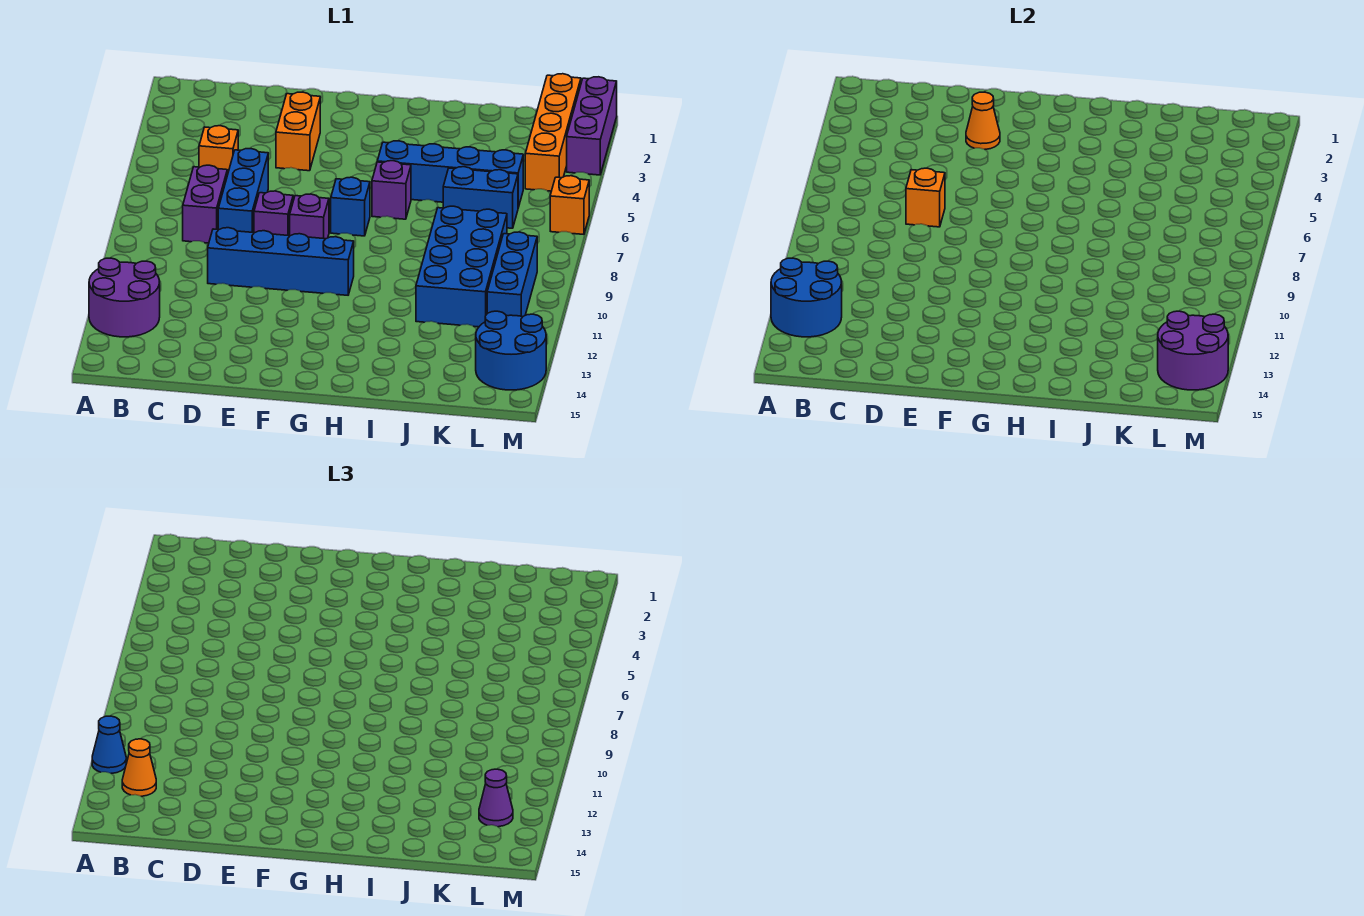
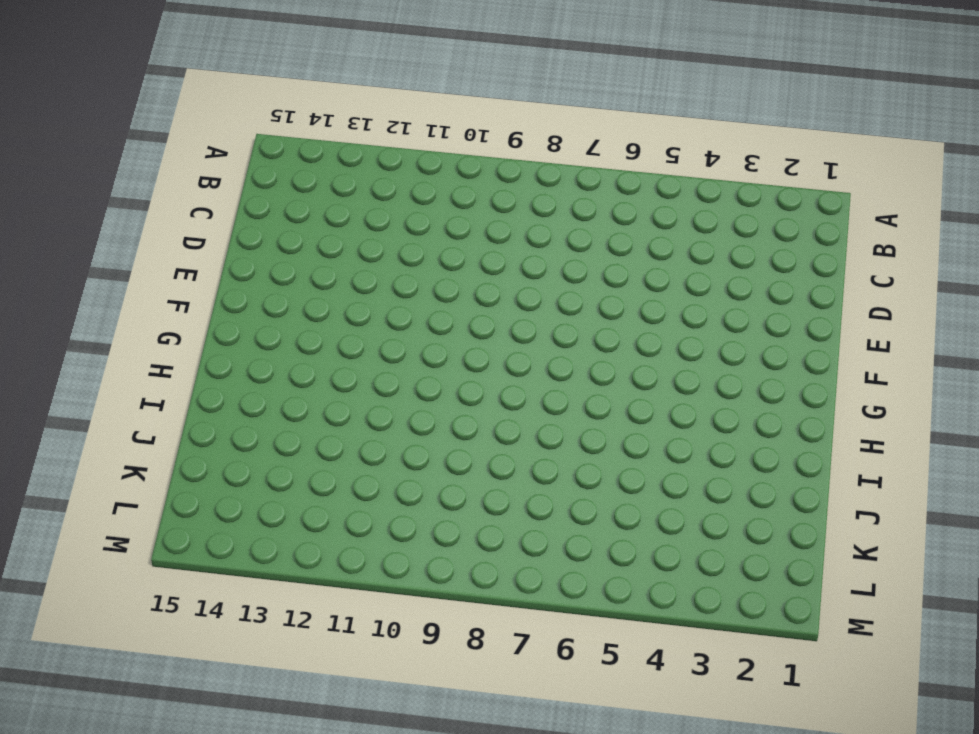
none -> purple round brick A12:B13 level 1
none -> orange brick C5 level 1
none -> purple brick C7:C8 level 1

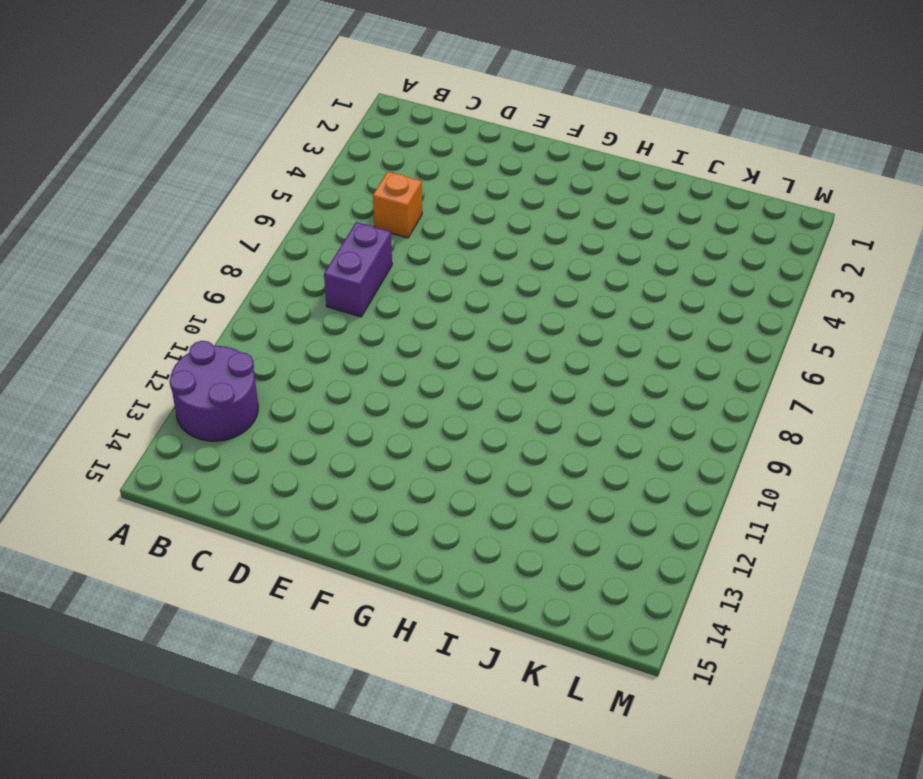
none -> blue brick D6:D8 level 1
none -> blue brick D10:G10 level 1
none -> orange brick E3:E4 level 1

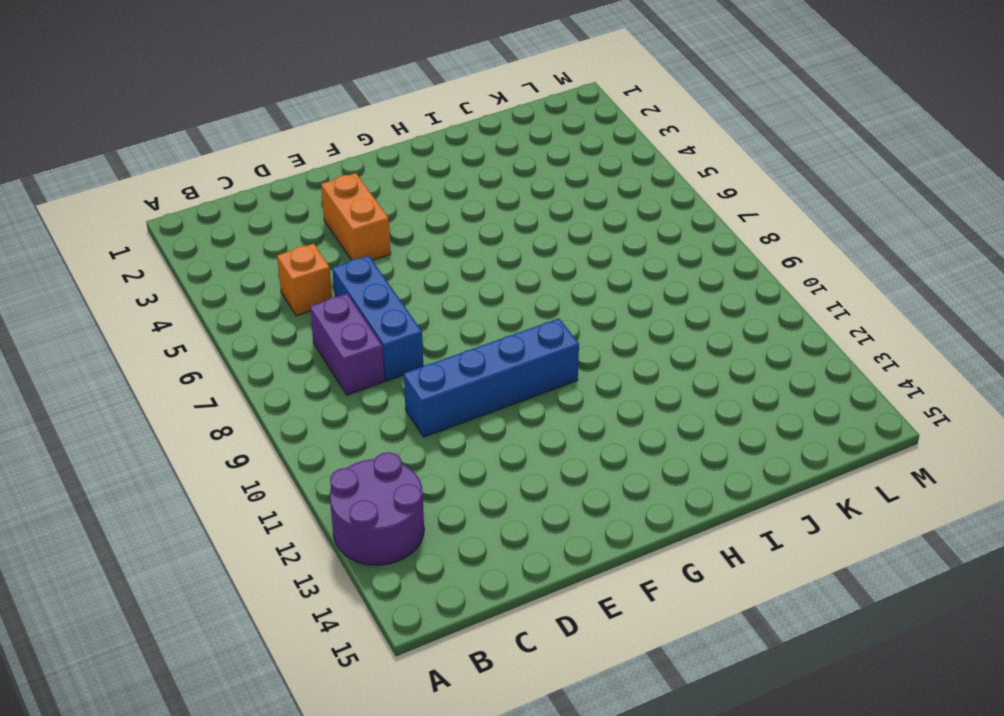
none -> purple brick E8 level 1
none -> purple brick F8 level 1
none -> blue brick G7 level 1

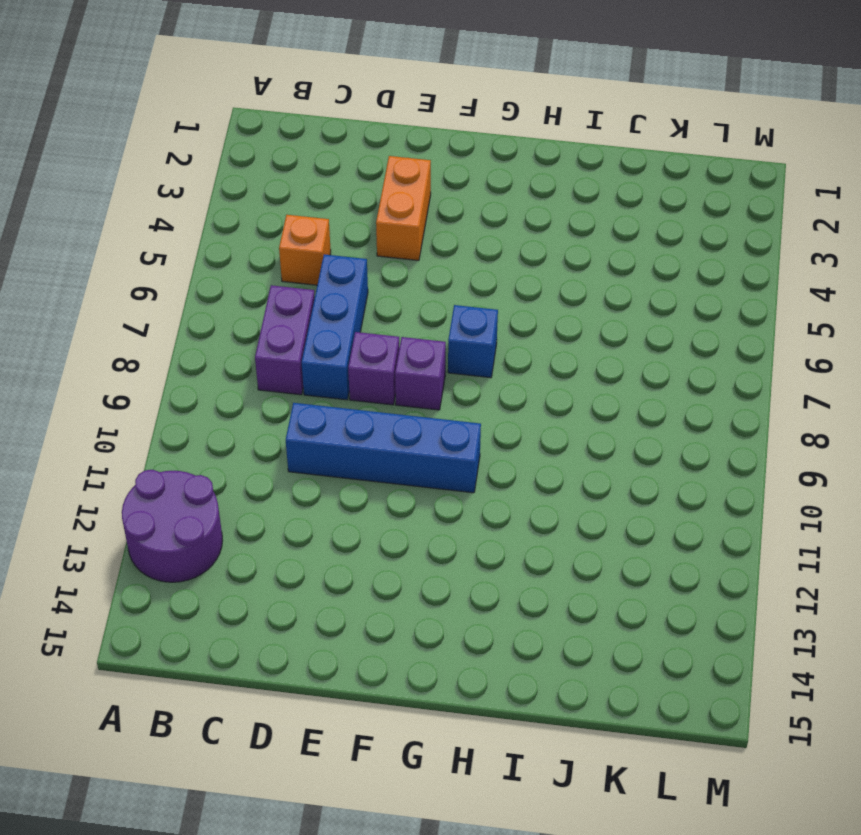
none -> blue brick H5:K5 level 1
none -> purple brick H6 level 1
none -> blue brick J6:K6 level 1

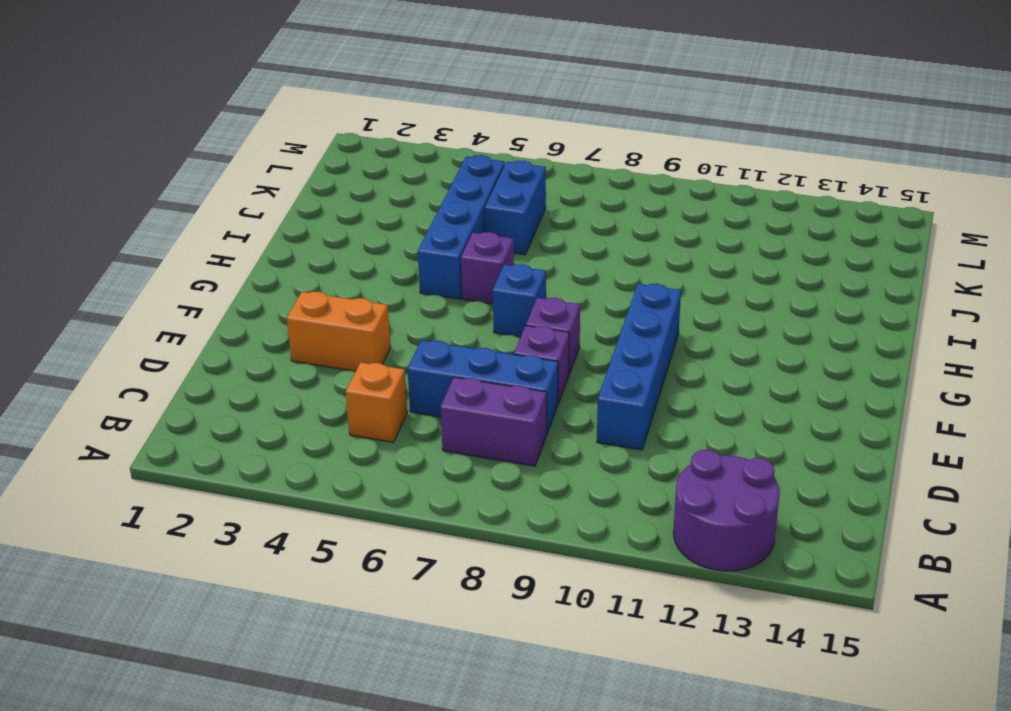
none -> blue brick J8:K11 level 1
none -> orange brick L1:L4 level 1
none -> blue brick L9:L11 level 1

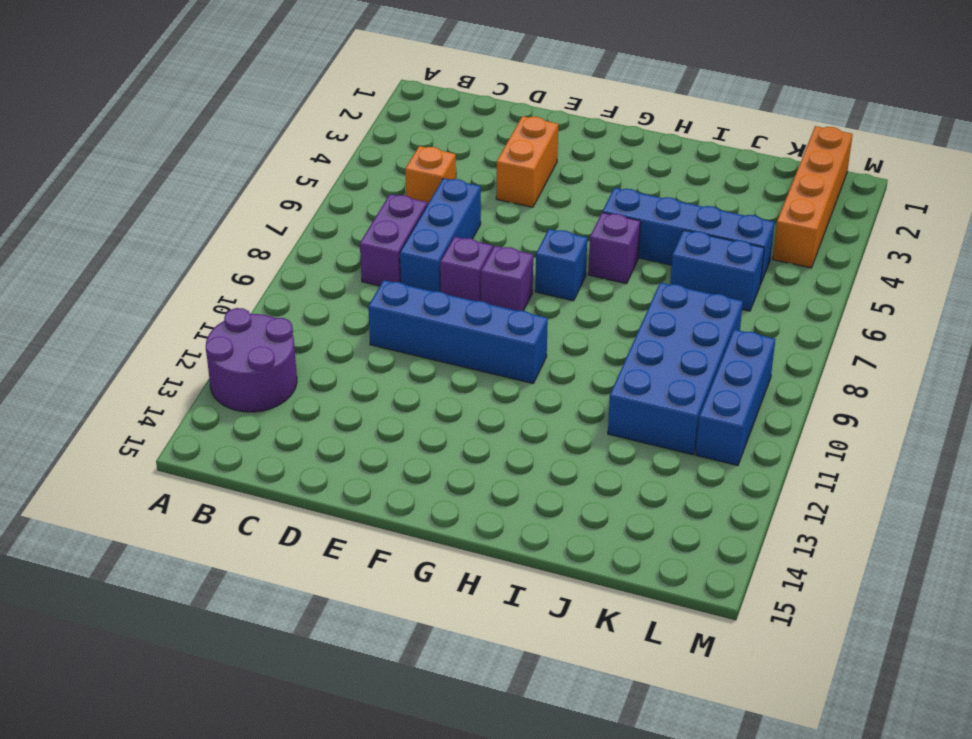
none -> blue round brick L13:M14 level 1
none -> purple brick M1:M3 level 1
none -> orange brick M6 level 1

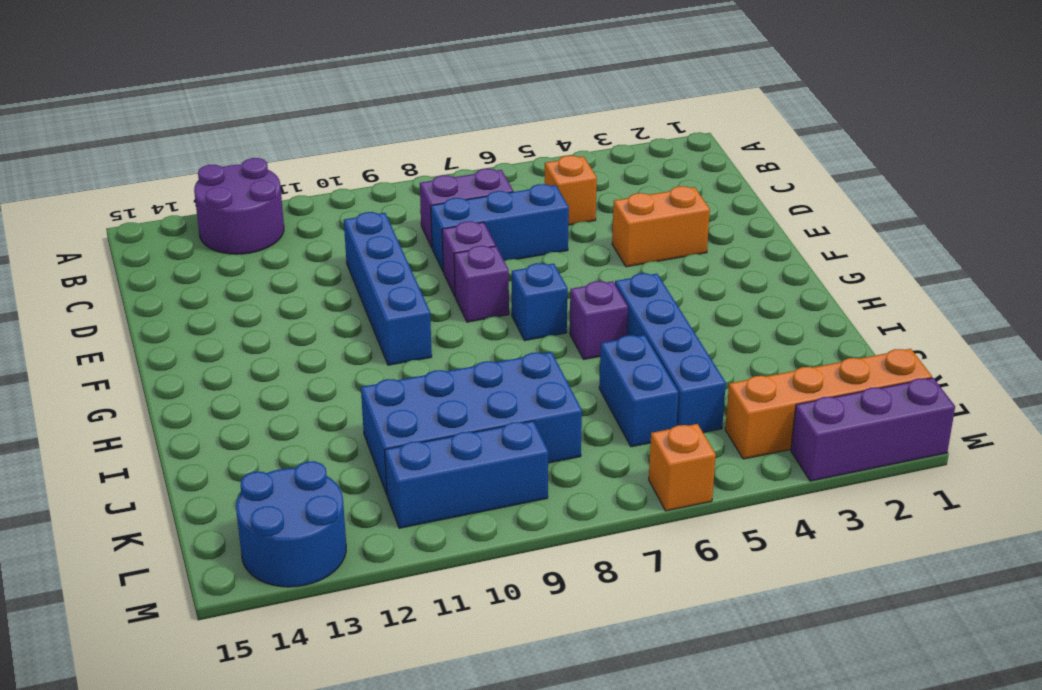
none -> blue round brick A12:B13 level 2
none -> orange brick D7 level 2
none -> orange cone E3 level 2

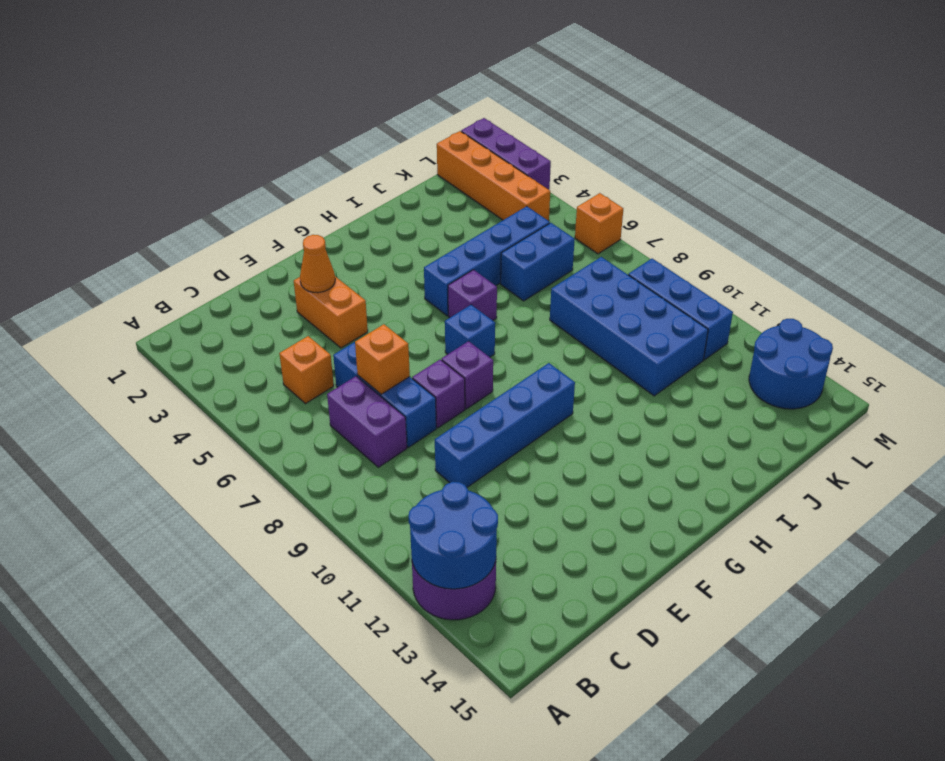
none -> purple round brick L13:M14 level 2
none -> blue cone A12 level 3
none -> orange cone B13 level 3

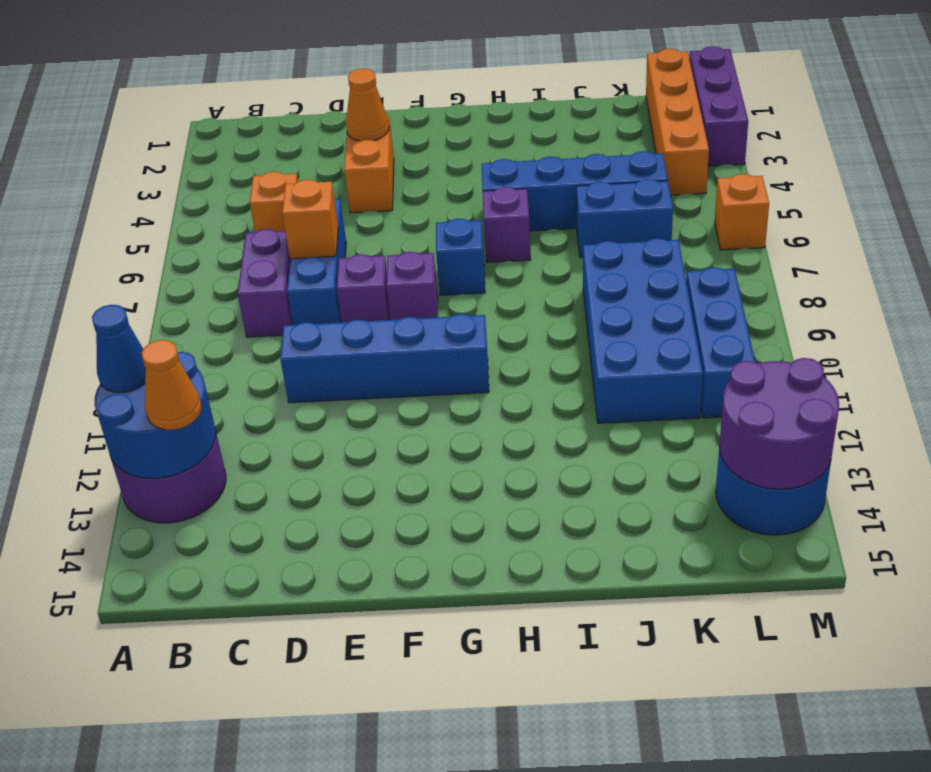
none -> purple cone L13 level 3

